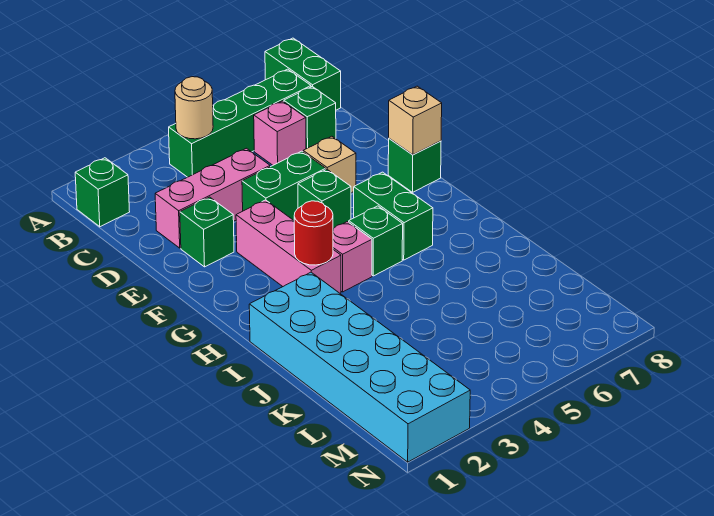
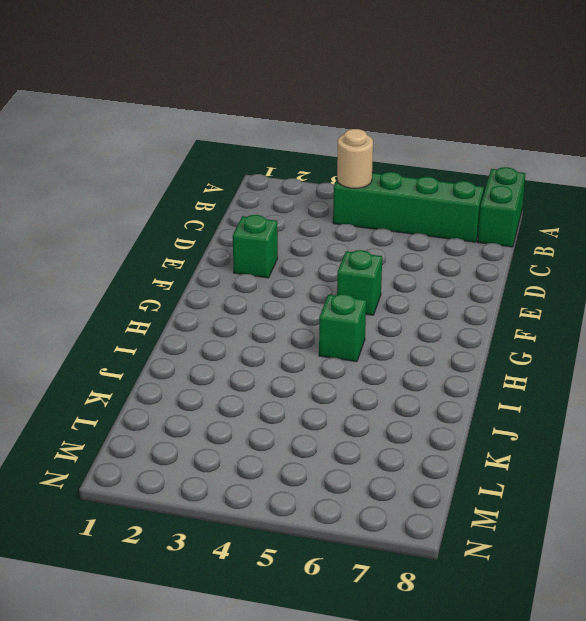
none -> green brick B1 level 1
none -> pink brick C6 level 1
none -> green brick C7 level 1

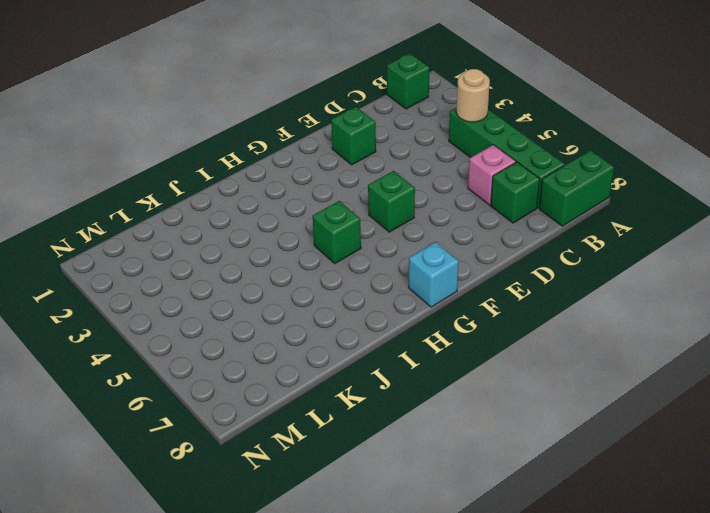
cyan brick G8 level 1 -> none
none -> pink brick D2:D4 level 1
none -> green brick E4:E5 level 1
none -> tan brick E6 level 1

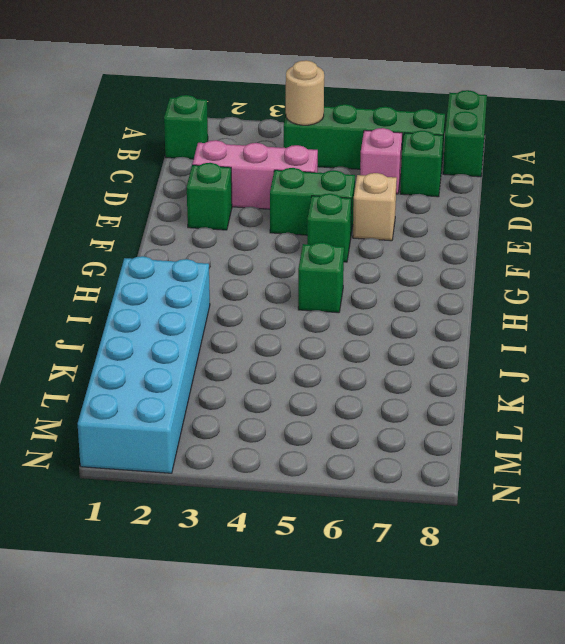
none -> pink brick F3:H3 level 1
none -> green brick F8 level 1
none -> green brick G6:H6 level 1

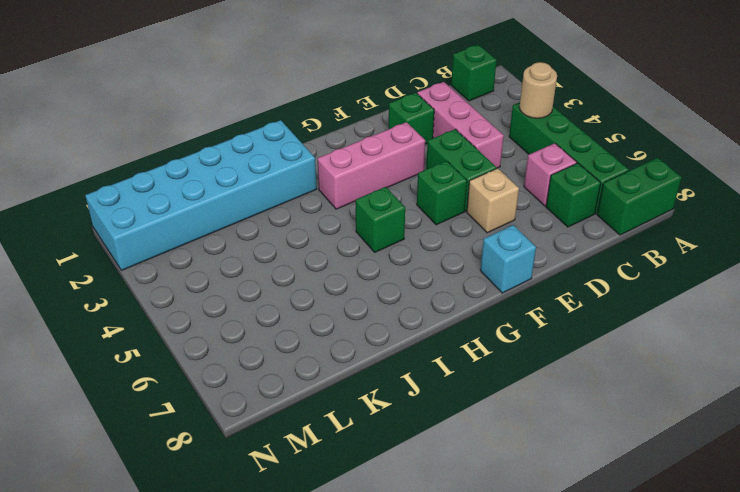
cyan brick F8 level 1 -> green brick F8 level 1
none -> green brick G6:H6 level 1
none -> pink brick H4 level 1
none -> tan brick F8 level 2

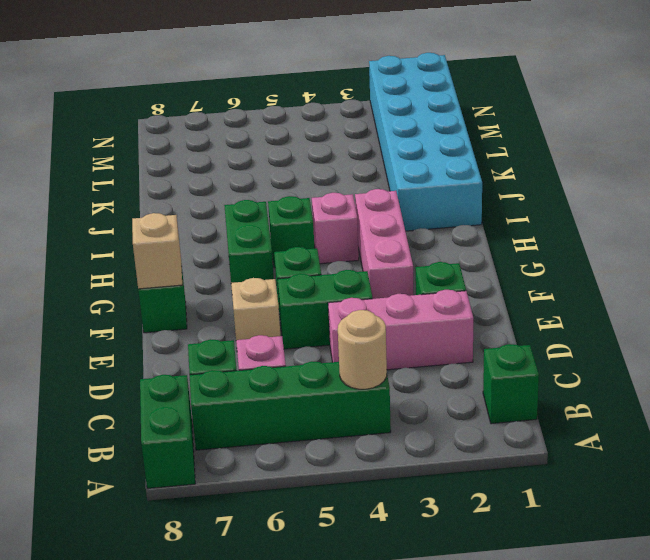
none -> red round brick H3 level 2

